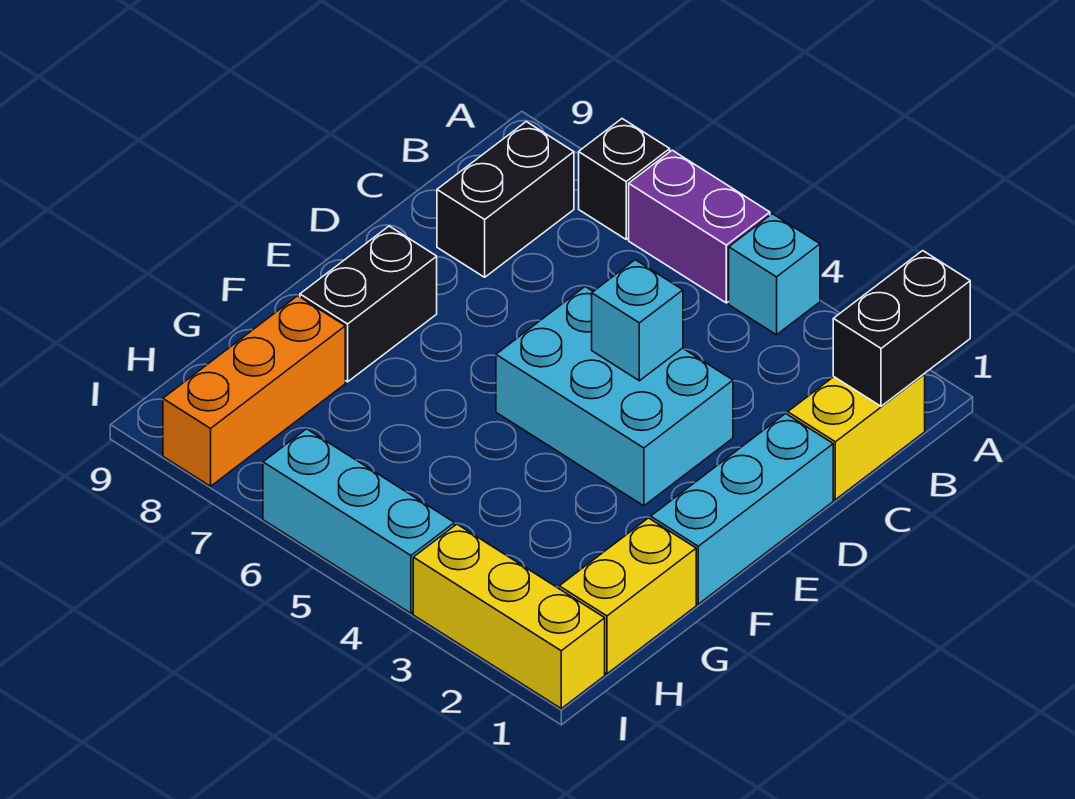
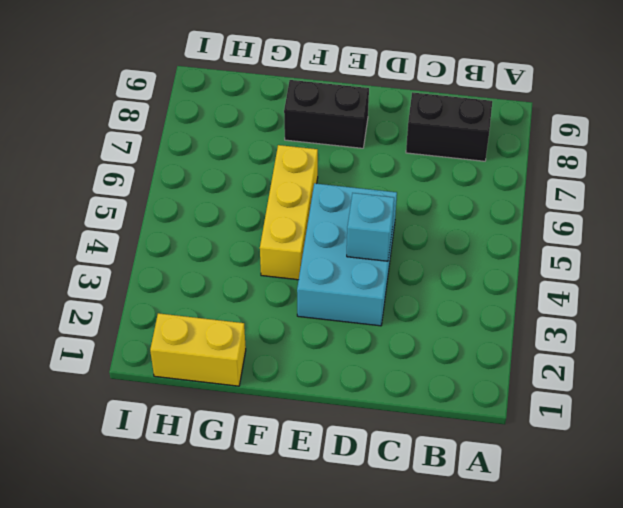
yellow brick F4:F6 level 1 -> yellow brick I1:I3 level 1
none -> cyan brick A4 level 1
none -> purple brick A5:A6 level 1
none -> black brick A7 level 1

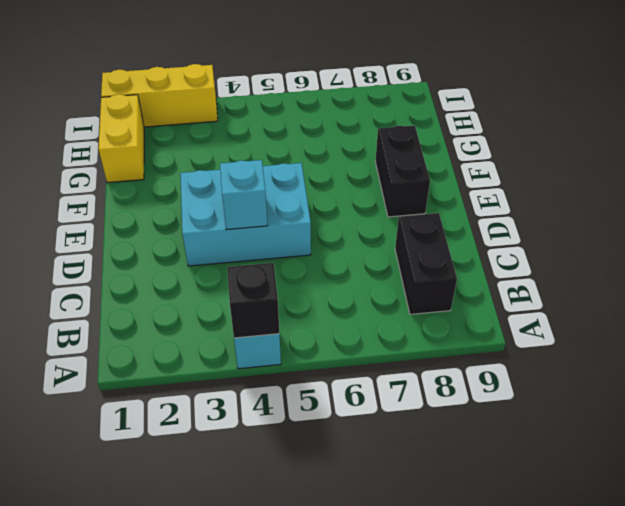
black brick A4 level 2 -> black brick A7 level 1
none -> purple brick A5:A6 level 1
none -> yellow brick B1:C1 level 1
none -> cyan brick D1:F1 level 1

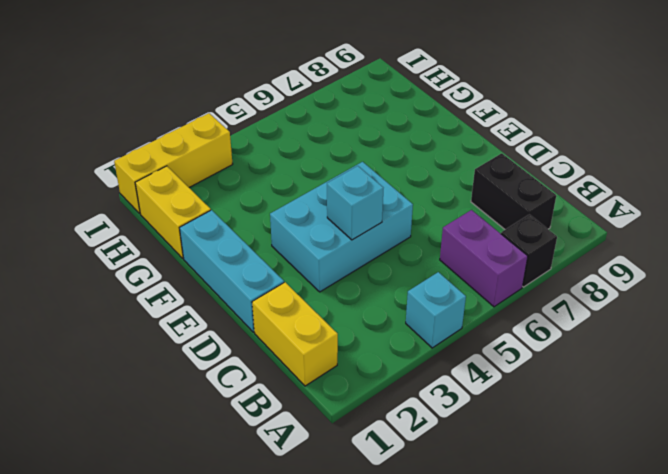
purple brick A6:B6 level 1 -> purple brick A5:A6 level 1
none -> black brick E8:F8 level 1
none -> orange brick G8:I8 level 1
none -> cyan brick I4:I6 level 1

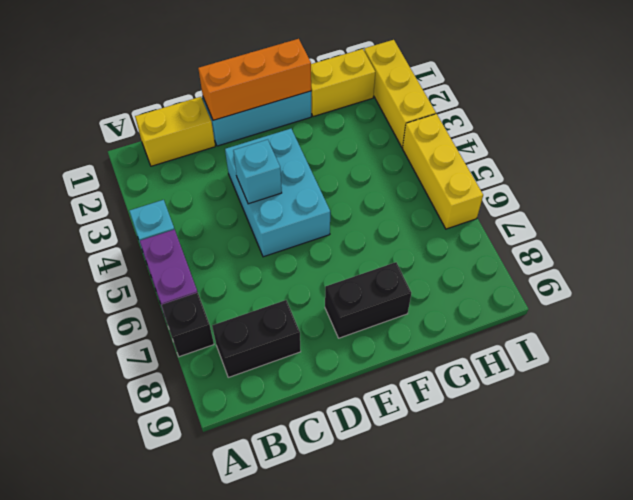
orange brick D1:F1 level 2 -> orange brick G8:I8 level 1
yellow brick I4:I6 level 1 -> cyan brick I4:I6 level 1
none -> black brick A1:B1 level 2

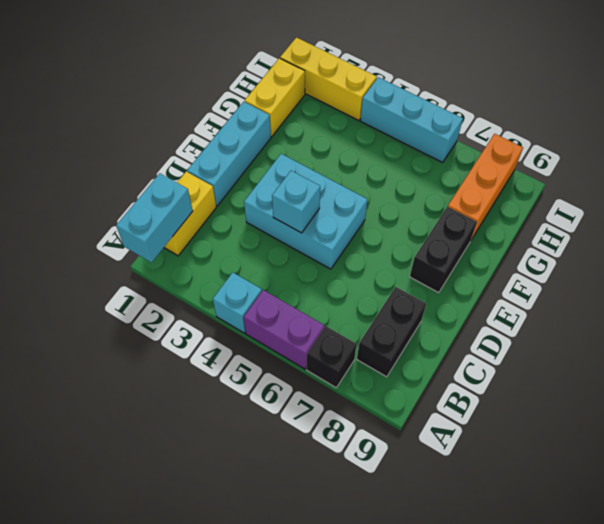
cyan brick A1:B1 level 2 -> black brick A1:B1 level 2

